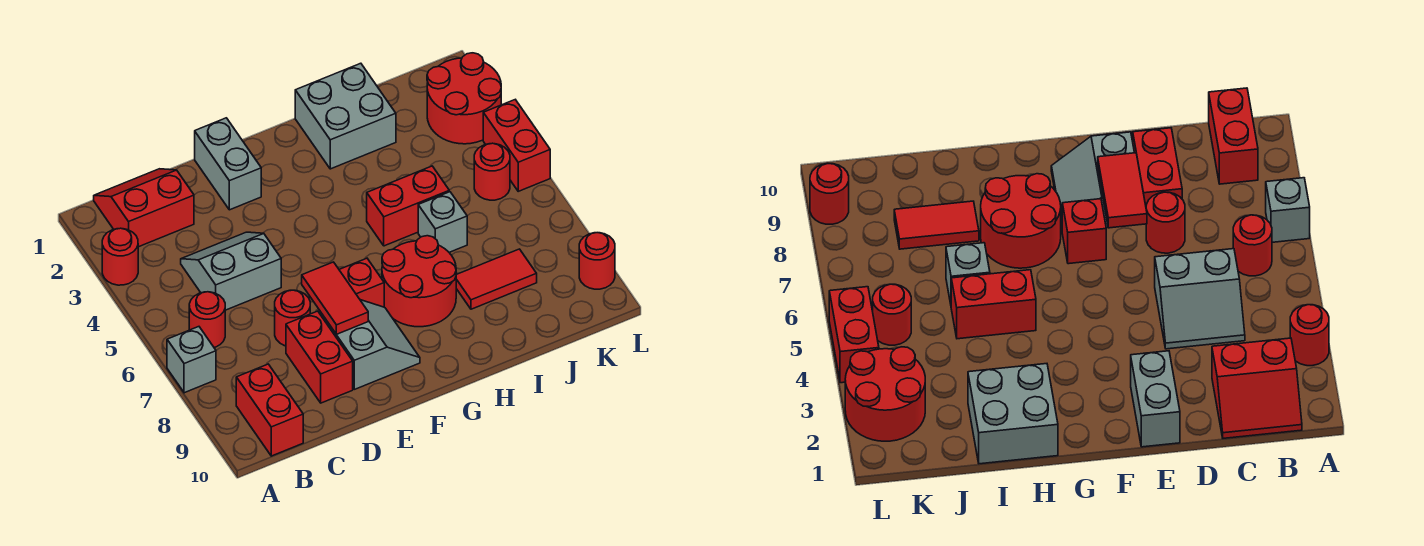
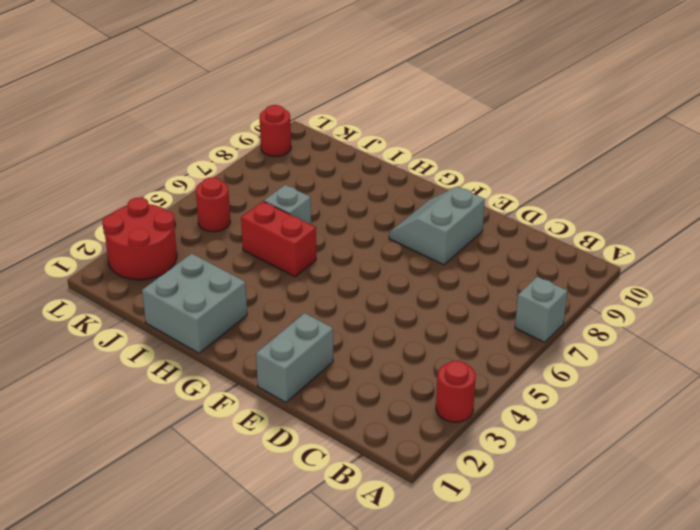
none -> red slope B1:C2 level 1 top 2
none -> red round brick B6 level 1
none -> red brick B9:B10 level 1

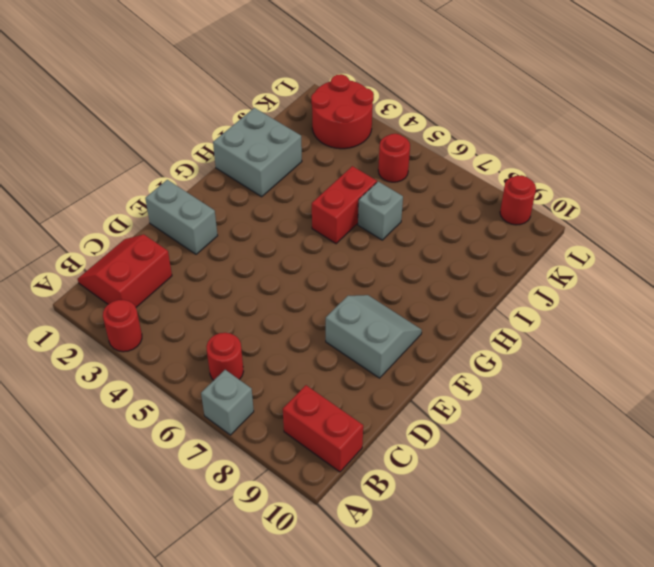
none -> grey slope C4:D5 level 1 top 5
none -> red round brick D7 level 1
none -> red brick D8:D9 level 1

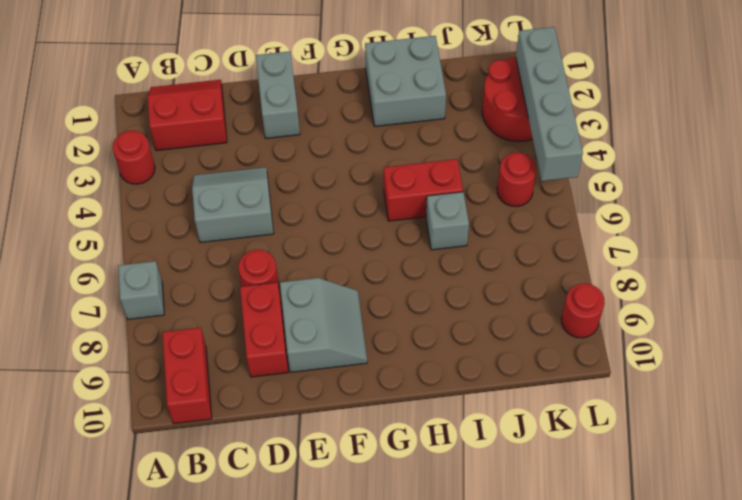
grey brick L2:L5 level 2 -> none
none -> red round brick B6 level 1
none -> red brick F7 level 1
none -> red round brick G7:H8 level 1

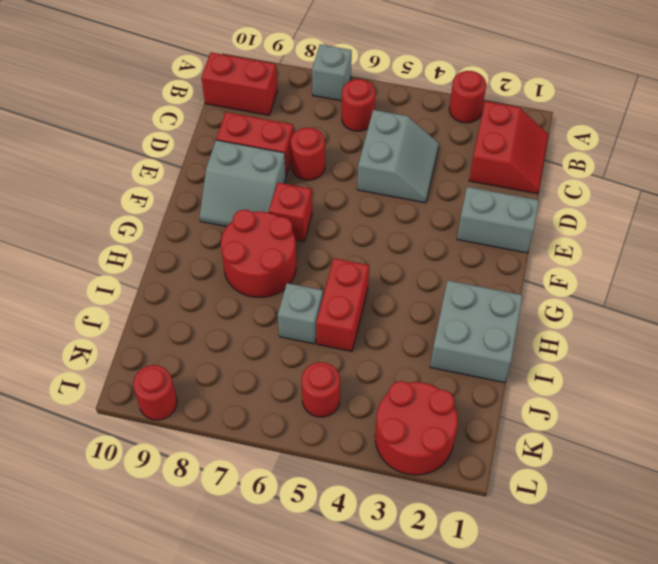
none -> red tile I8:J8 level 1
none -> red brick L4:L5 level 1
none -> red tile E7:E8 level 2

